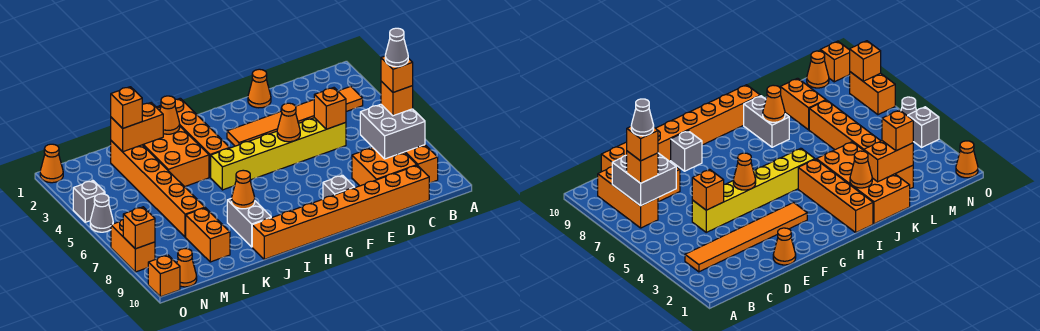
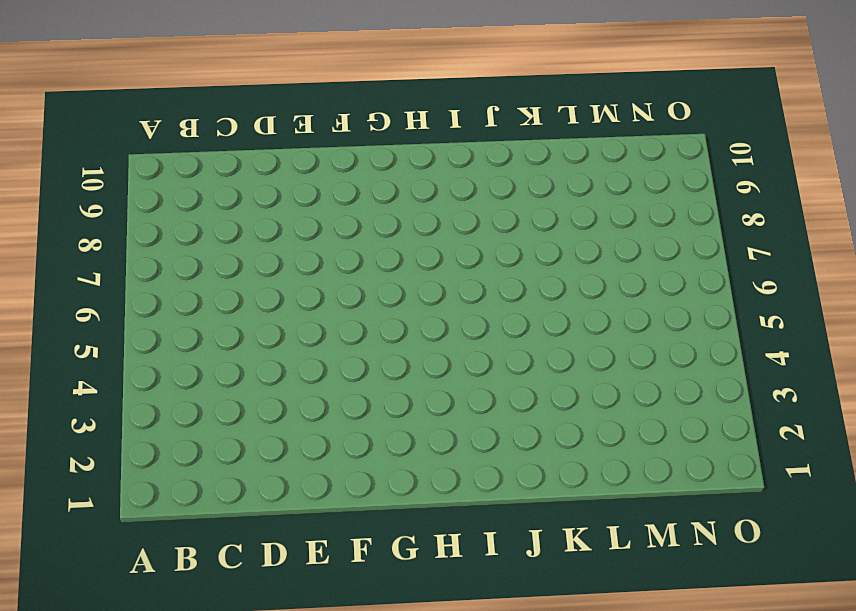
none -> orange tile B3:G3 level 1
none -> orange brick B7:B9 level 1
none -> orange brick C8:D9 level 1

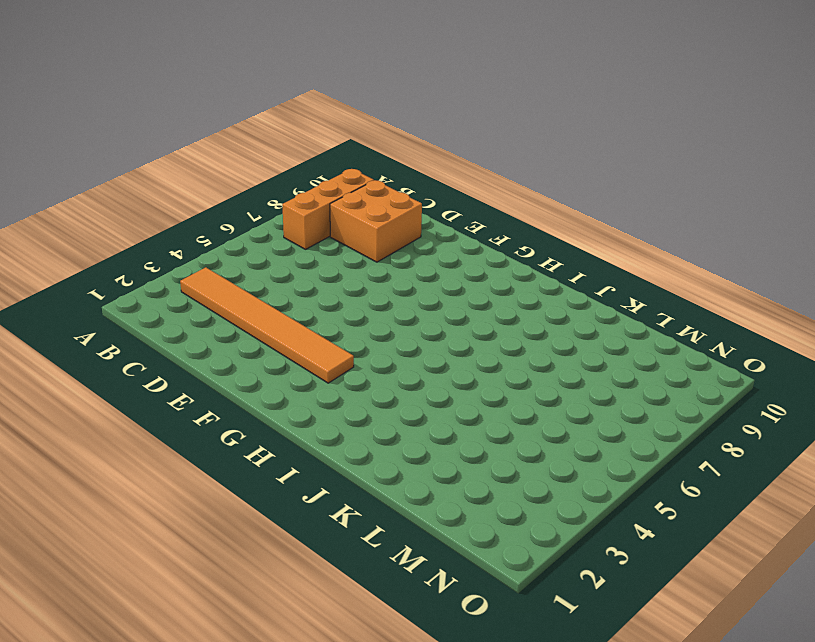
none -> orange brick C10:J10 level 1
none -> yellow brick D5:I5 level 1
none -> orange cone E1 level 1

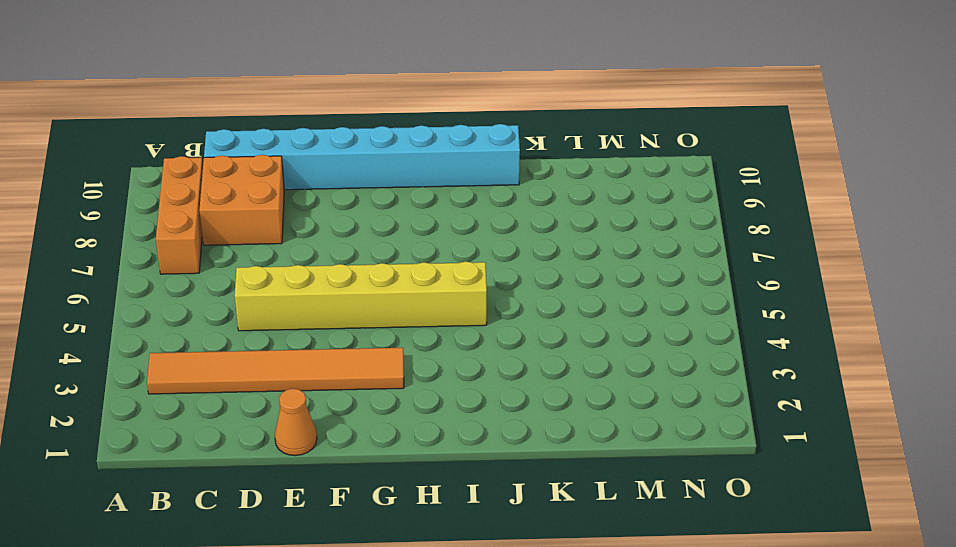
cyan brick C10:J10 level 1 -> orange brick C10:J10 level 1
none -> grey brick F9 level 1
none -> orange brick I1:I4 level 1
none -> orange brick J1:K4 level 1

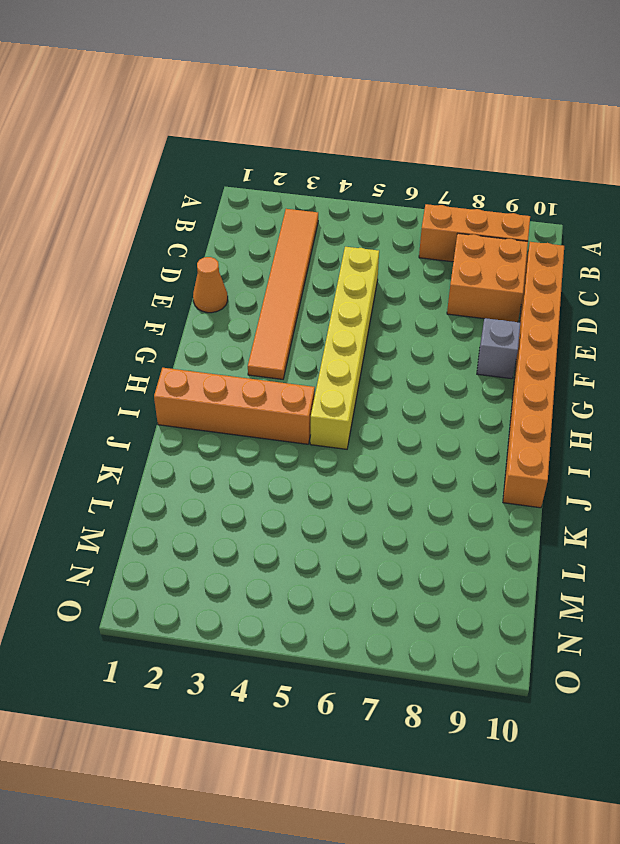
none -> orange brick J1:K4 level 1
none -> grey brick J8:J9 level 1
none -> orange brick L2:L7 level 1

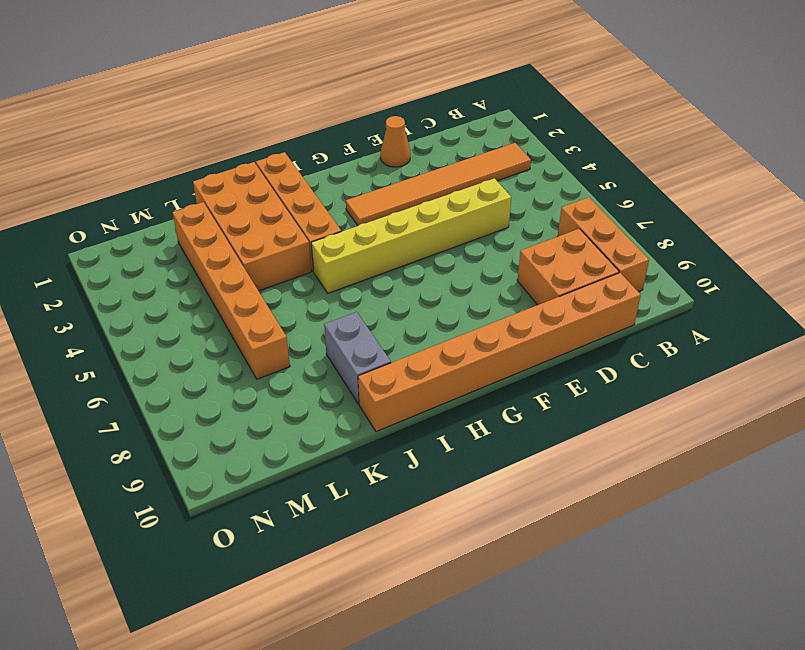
none -> grey brick F9 level 1
none -> orange brick L8:L9 level 1
none -> orange cone N10 level 1

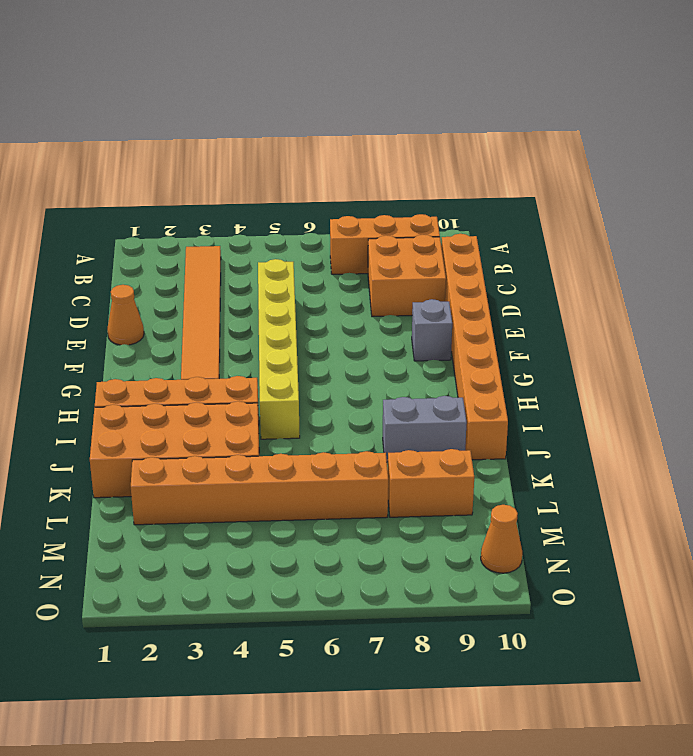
none -> orange cone O1 level 1
none -> grey brick O4 level 1
none -> grey cone O5 level 1

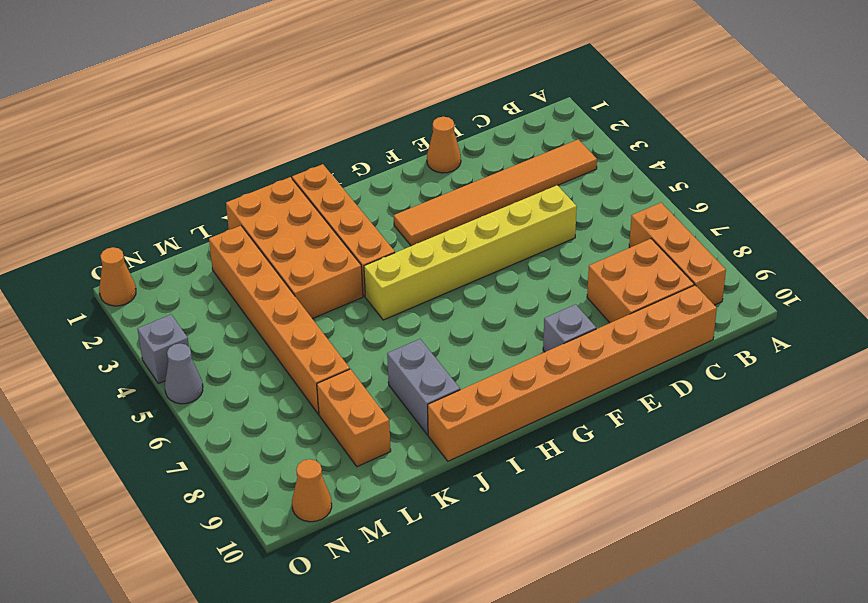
none -> orange brick O7:O8 level 1
none -> orange brick O10 level 1
none -> grey brick B7:C8 level 2

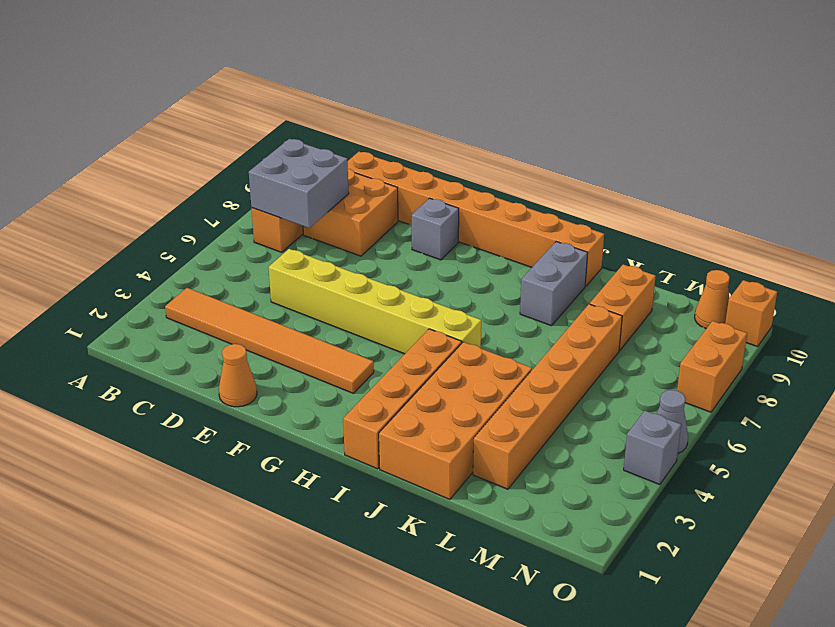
none -> orange cone O1 level 1
none -> orange brick D5 level 2
none -> orange cone F5 level 2

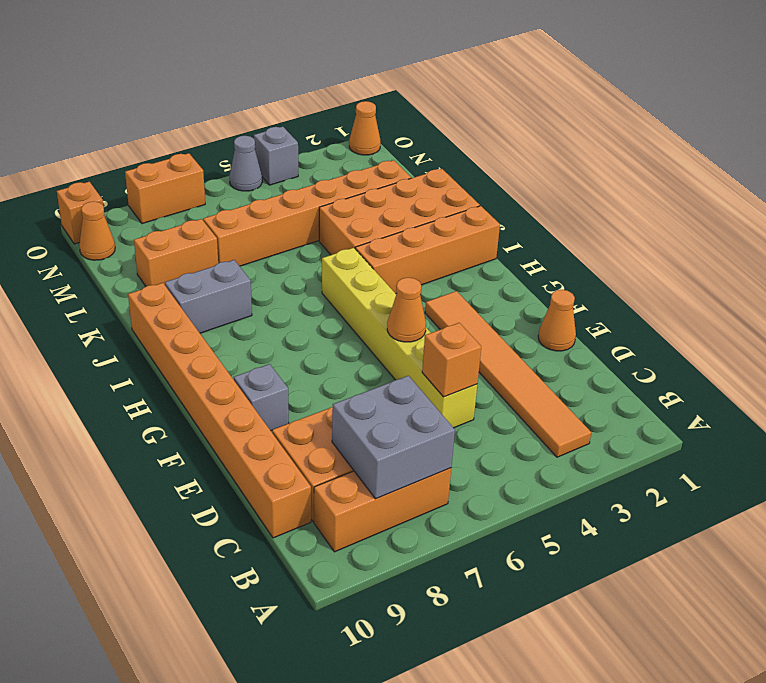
none -> orange cone J2 level 2
none -> orange cone J8 level 2
none -> orange brick K2:L2 level 2

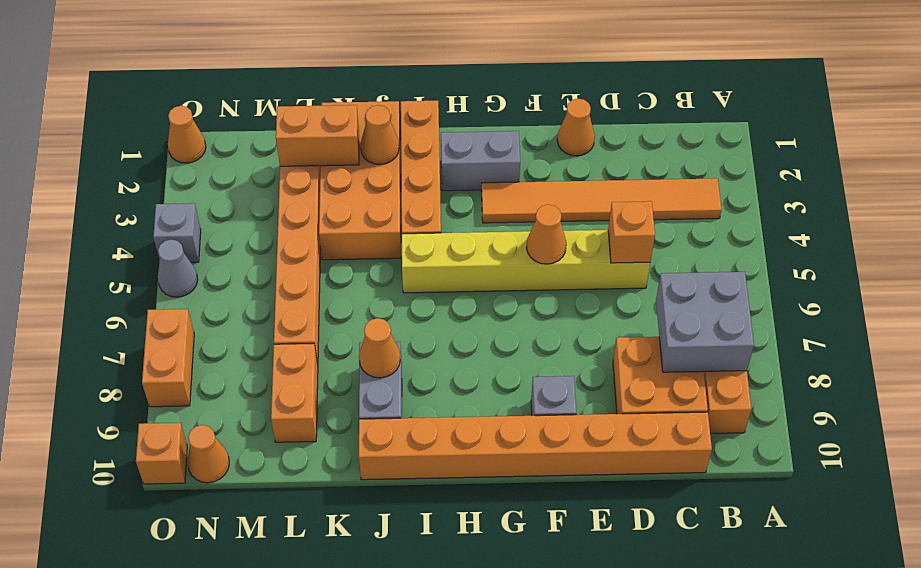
grey brick G2:H2 level 1 -> none
none -> orange brick O8 level 2
none -> orange brick B7 level 3
none -> orange brick L2 level 3

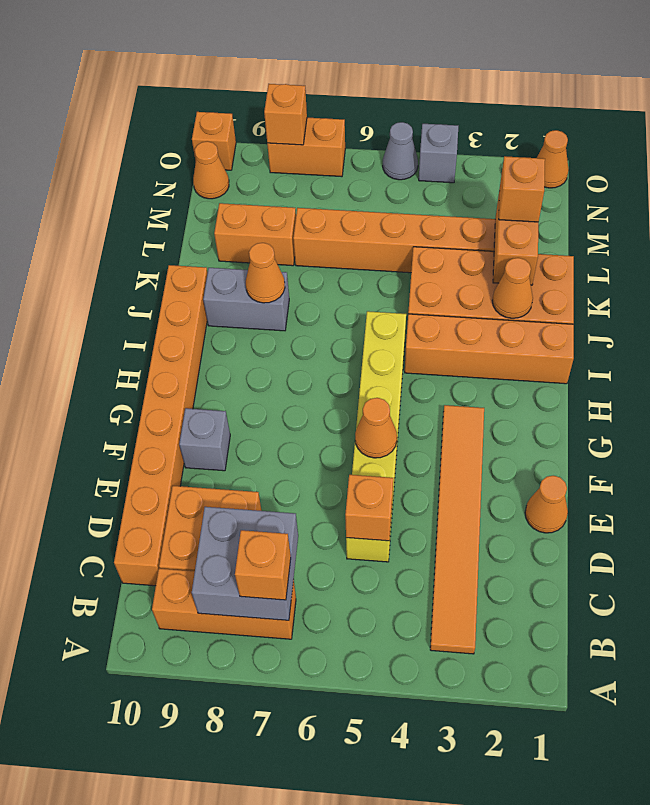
none -> orange brick B7 level 4
none -> grey cone B7 level 5

